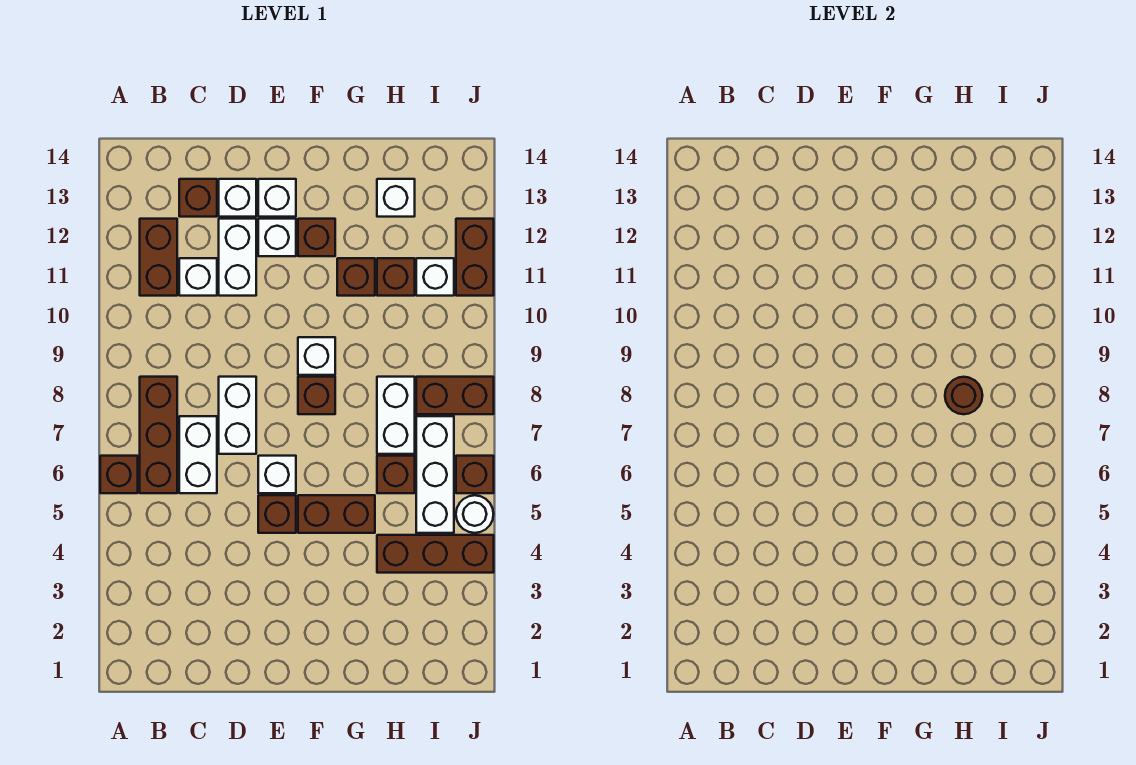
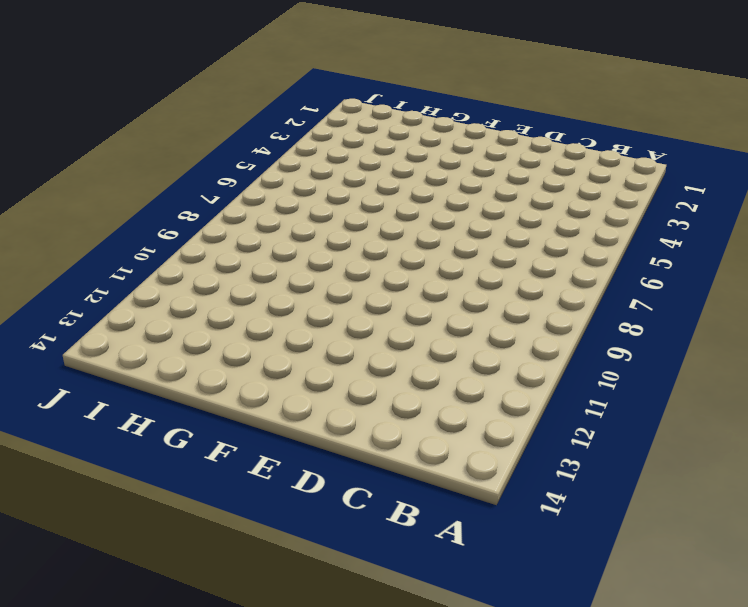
none -> brown brick A6 level 1
none -> brown brick B6:B8 level 1
none -> brown brick B11:B12 level 1
none -> white brick C6:C7 level 1

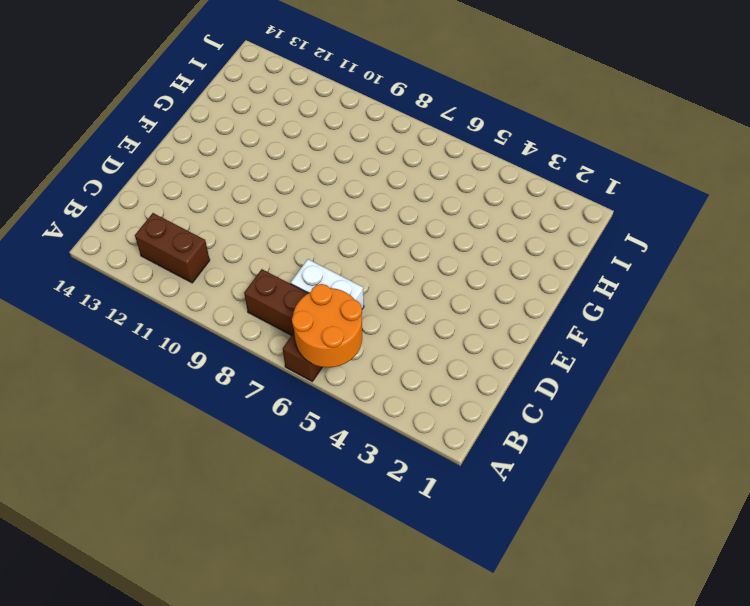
orange round brick A5:B6 level 2 -> none
none -> white brick C11 level 1
none -> brown brick C13 level 1
none -> white brick D7:D8 level 1
none -> white brick D11:D12 level 1

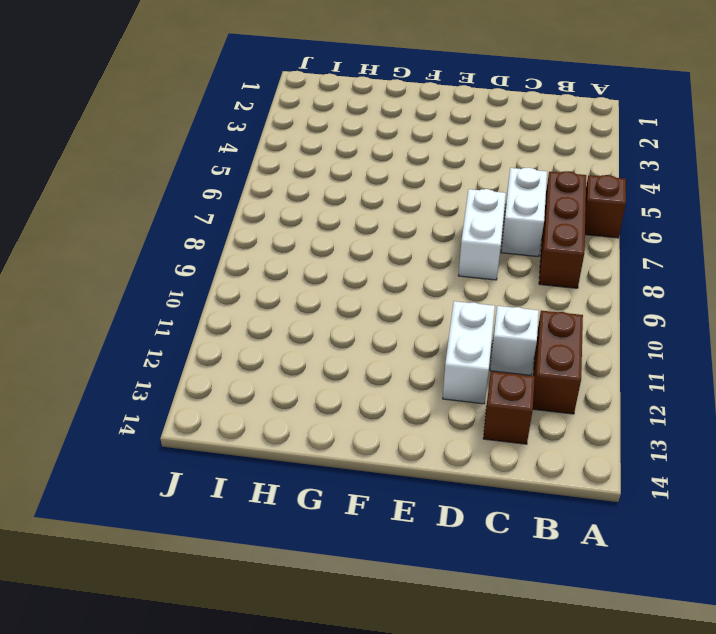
none -> white brick D13 level 1
none -> brown brick E5 level 1
none -> white brick E6 level 1
none -> white brick E12 level 1

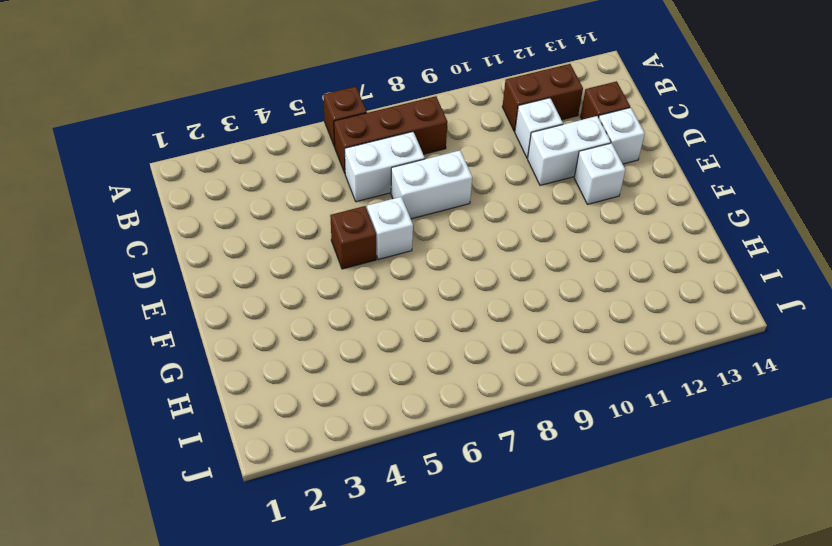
none -> white brick E13 level 1
none -> brown brick F5:G5 level 1
none -> brown brick F8 level 1
none -> white brick F9 level 1

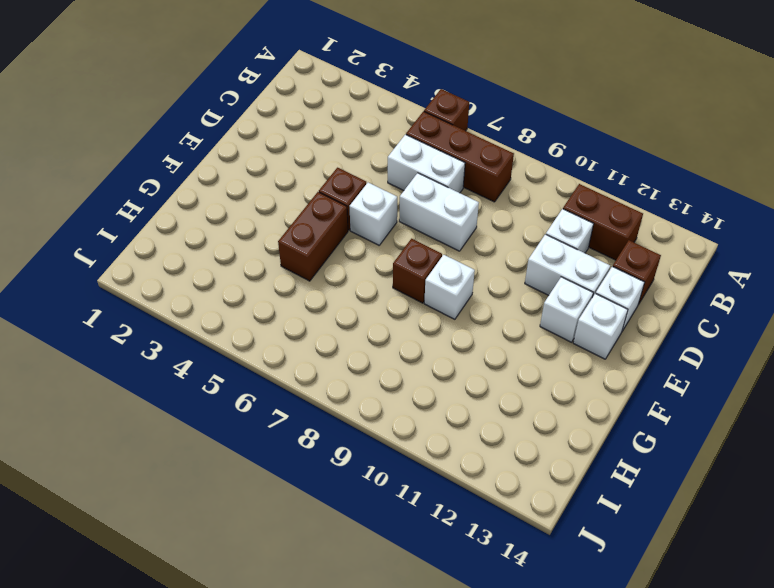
none -> brown brick F12 level 1
none -> brown brick G11 level 1
none -> brown brick H4:J4 level 1
none -> brown brick H6 level 1

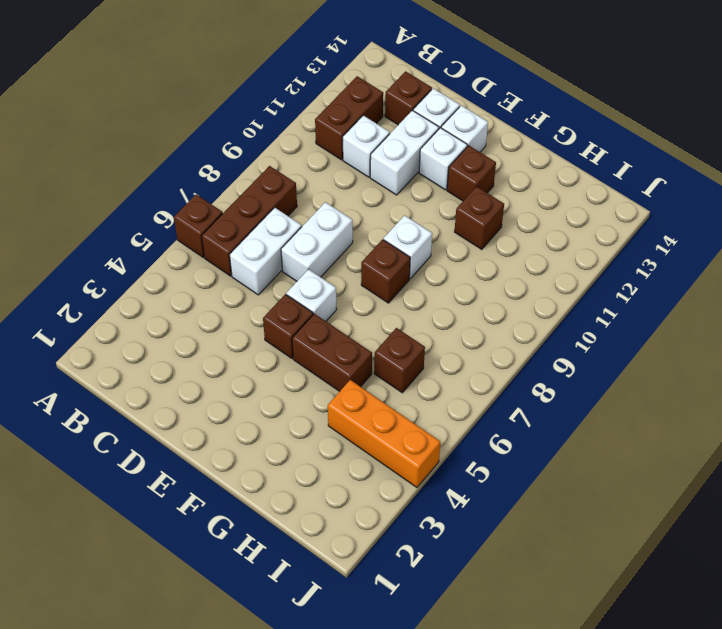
orange brick H4:J4 level 1 -> brown brick H4:J4 level 1
none -> white brick H7:H8 level 1
none -> brown brick H11 level 1
none -> white brick H13 level 1
none -> white brick I5:I7 level 1

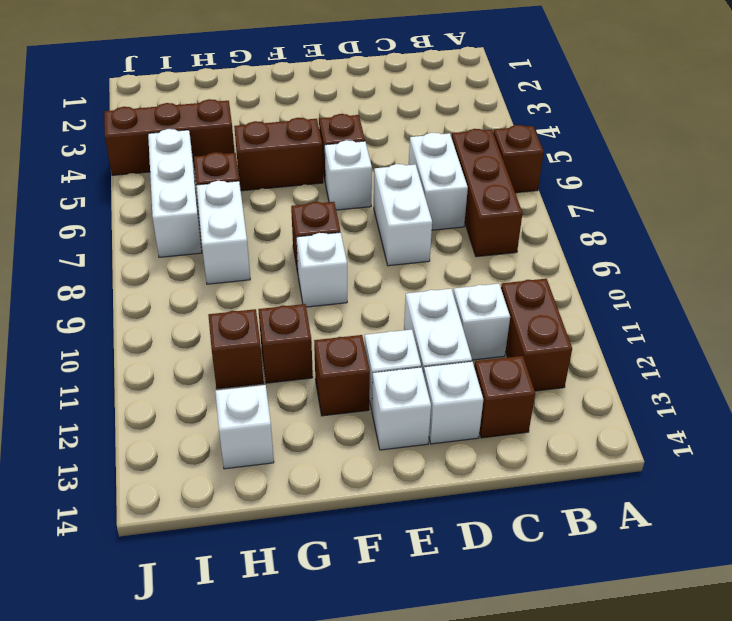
none -> brown brick I8:J8 level 1
none -> white brick I11 level 1
none -> white round brick J5 level 1
none -> brown brick J6 level 1

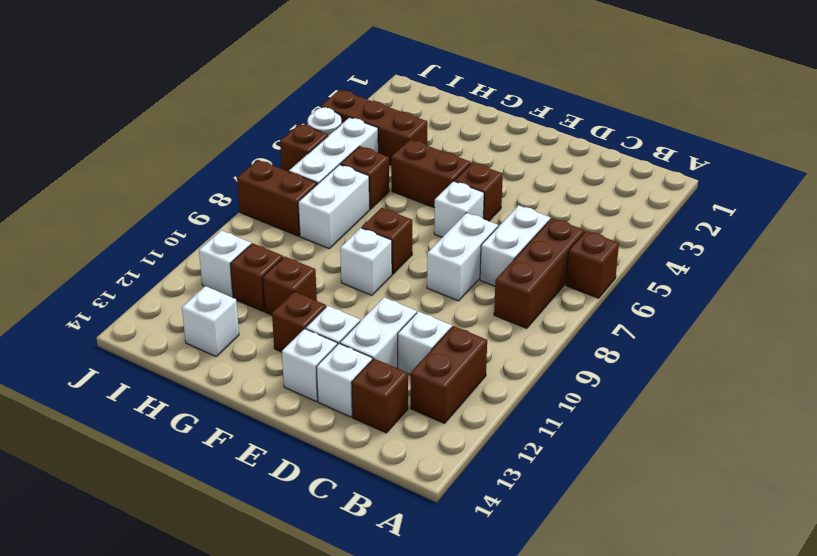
none -> brown brick J11:J12 level 1
none -> brown round brick H8 level 2

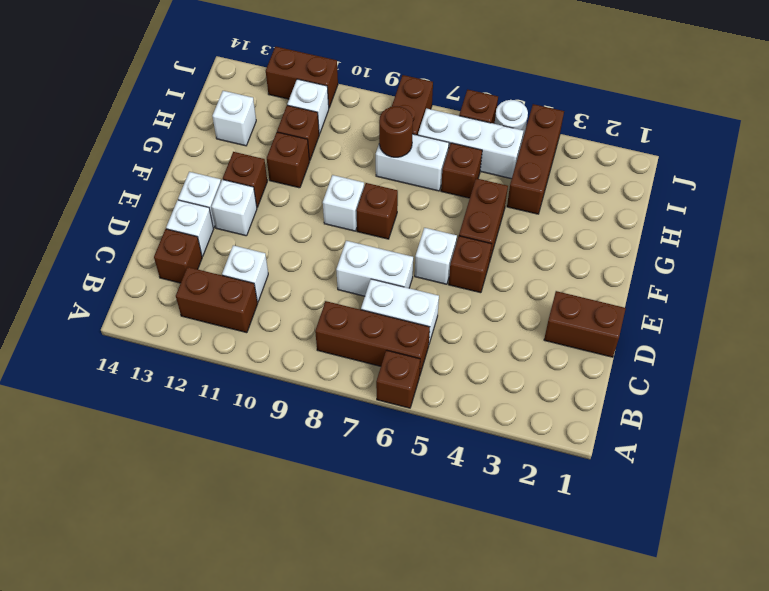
brown brick D1:D2 level 1 -> none
none -> white brick D11:D12 level 1

